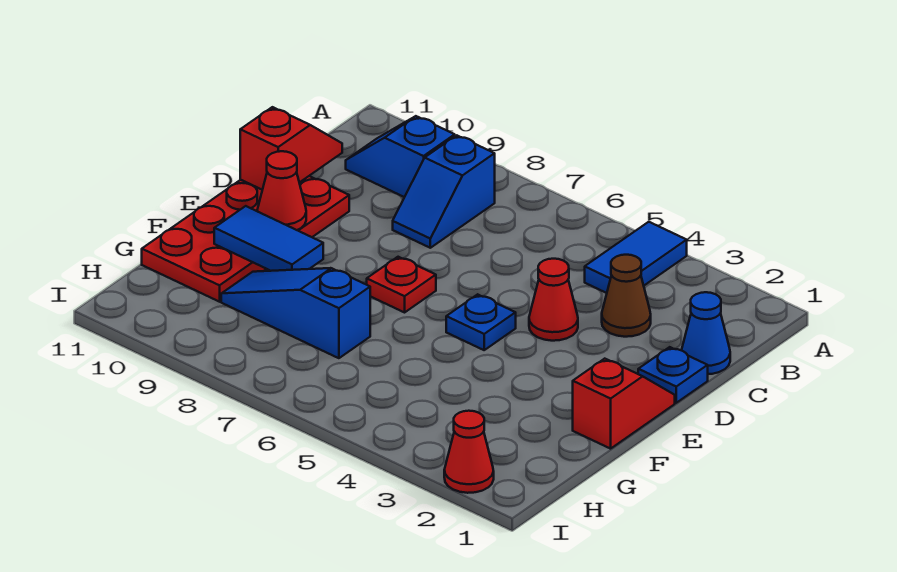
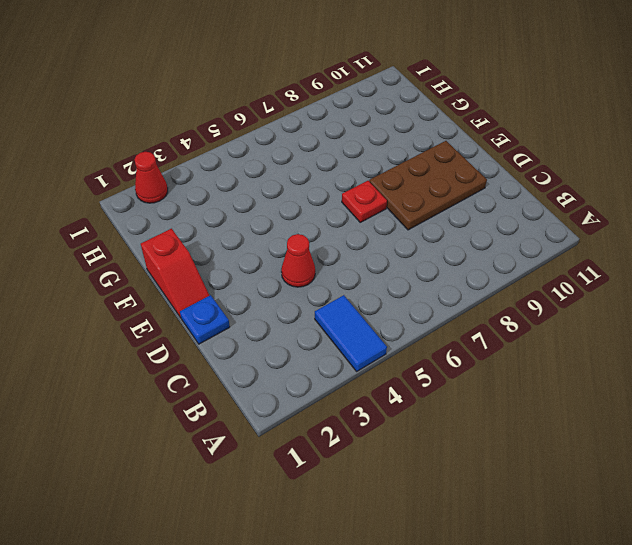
brown plate D8:E10 level 1 -> red plate D10:G11 level 1
none -> blue slope B8:C8 level 1 top B
none -> blue slope B9:B10 level 1 top 9
none -> blue cone C1 level 1

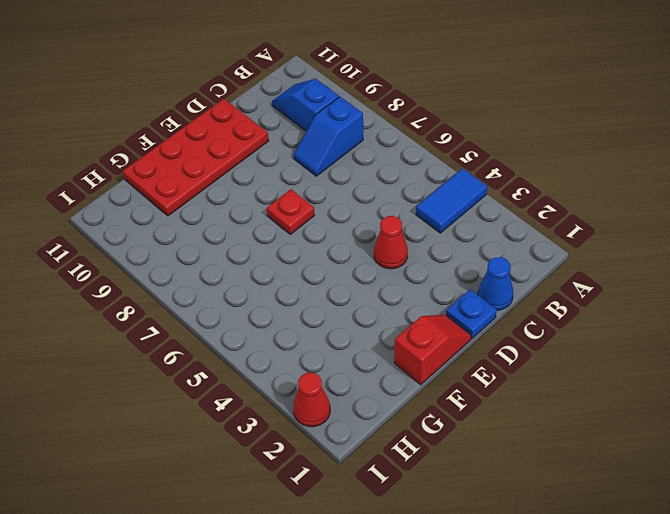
none -> brown cone C3 level 1
none -> blue plate E5 level 1
none -> blue slope G7:G9 level 1 top 7

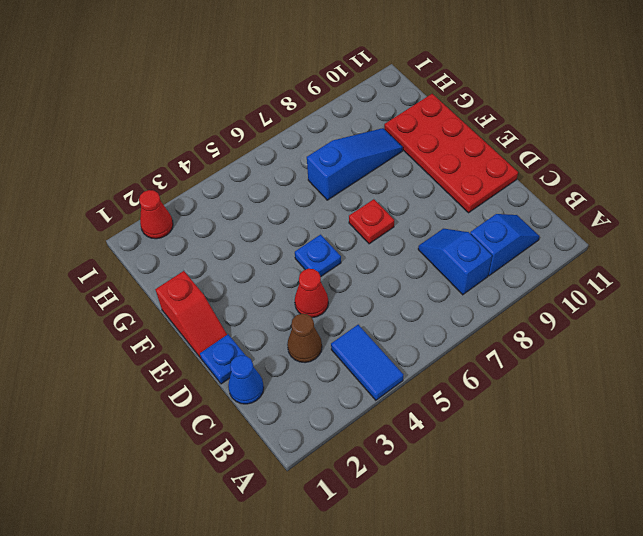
none -> red slope C11:D11 level 2 top D
none -> red cone E10 level 2
none -> blue tile F9:F10 level 2

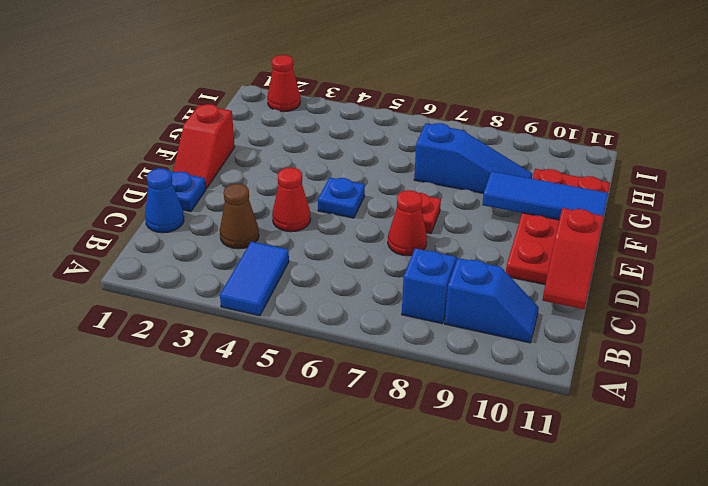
red cone D7 level 1 -> red cone E10 level 2
blue tile F9:F11 level 2 -> blue tile F9:F10 level 2

